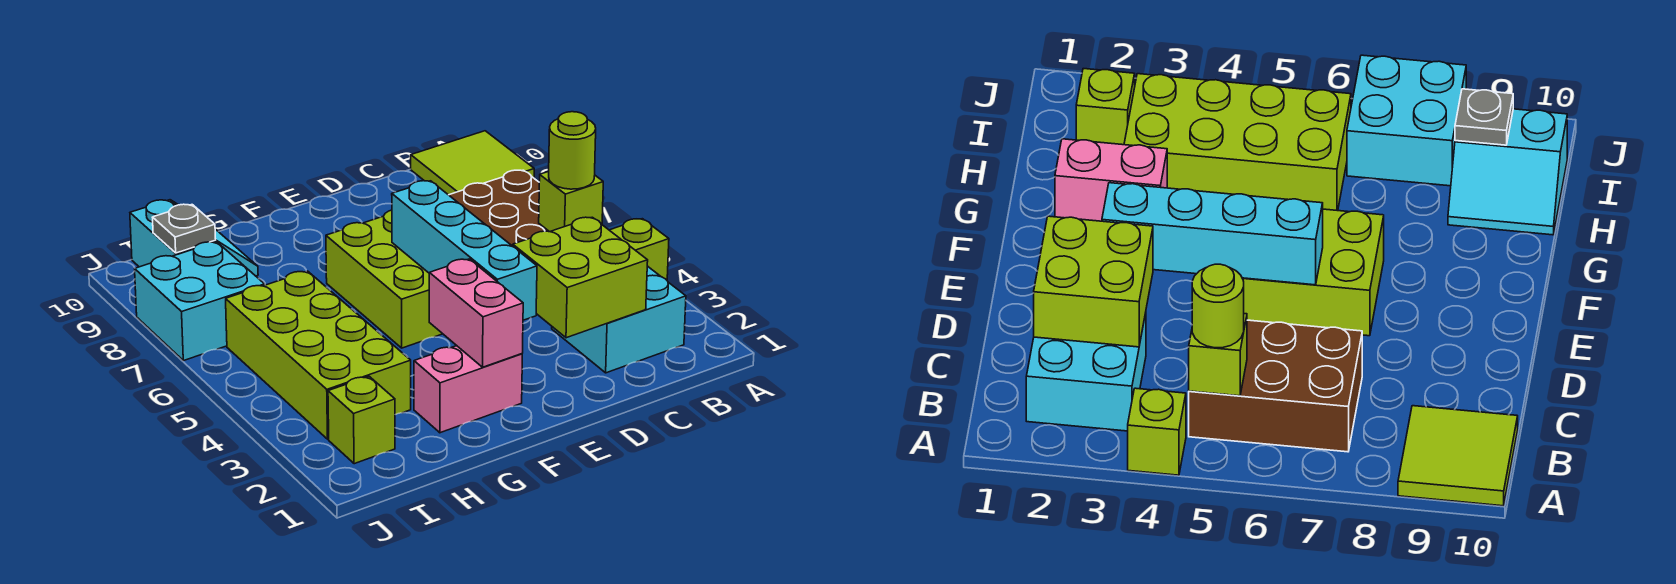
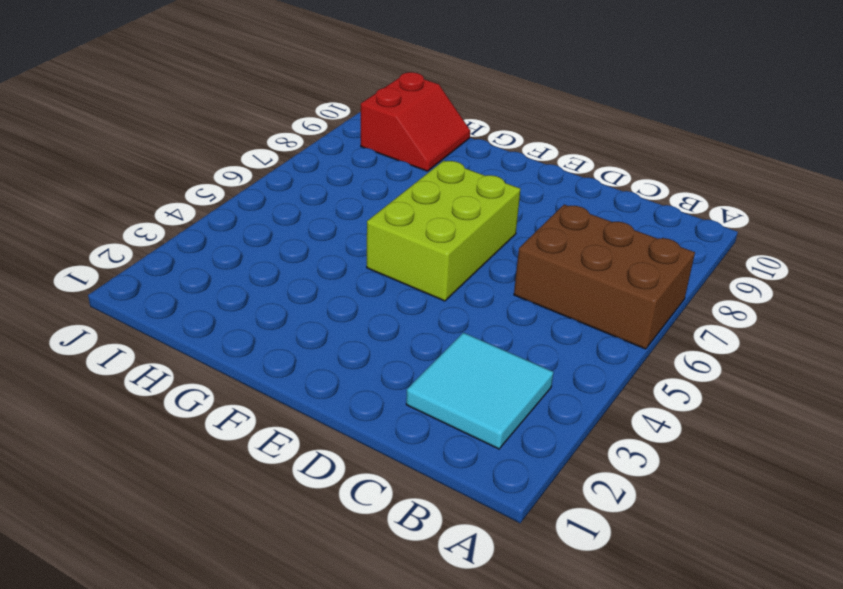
brown brick A6:C7 level 1 -> brown brick B5:C7 level 1
cyan tile B2:C3 level 1 -> cyan brick B2:C3 level 1
red slope H9:I10 level 1 top I -> cyan slope H9:I10 level 1 top I
none -> lime brick A4 level 1
none -> lime tile A9:B10 level 1
none -> pink brick F2:G2 level 1

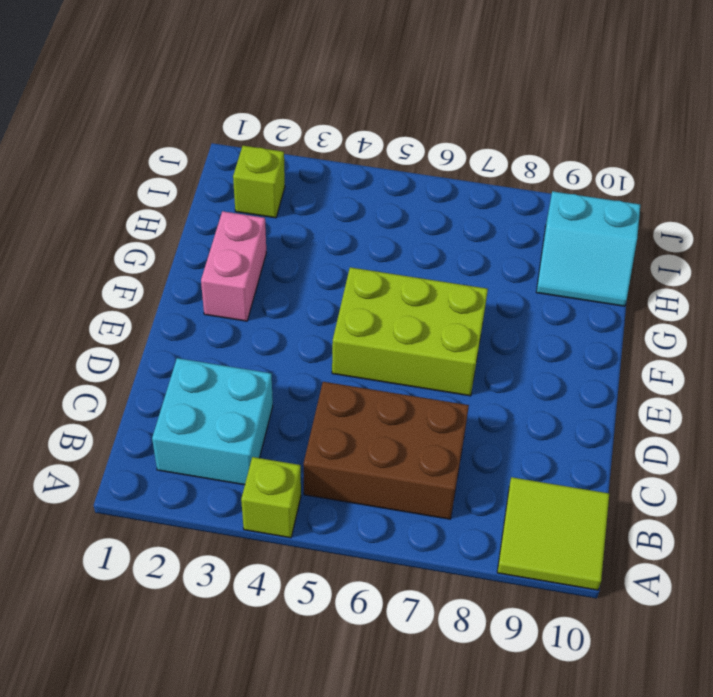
none -> lime brick H3:I6 level 1
none -> cyan brick I7:J8 level 1
none -> lime brick B5 level 2

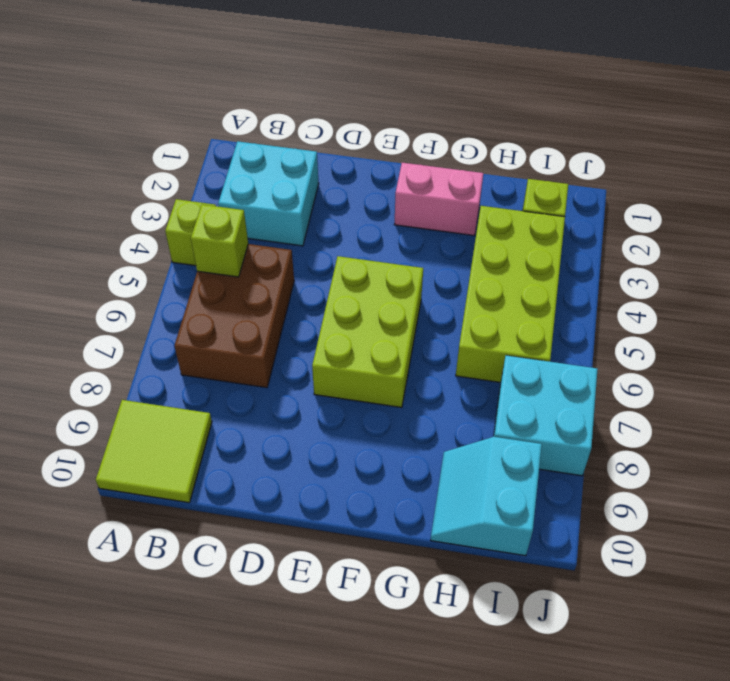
none -> lime brick C2:D3 level 2
none -> cyan brick E3:E6 level 2
none -> pink brick F2:F3 level 2

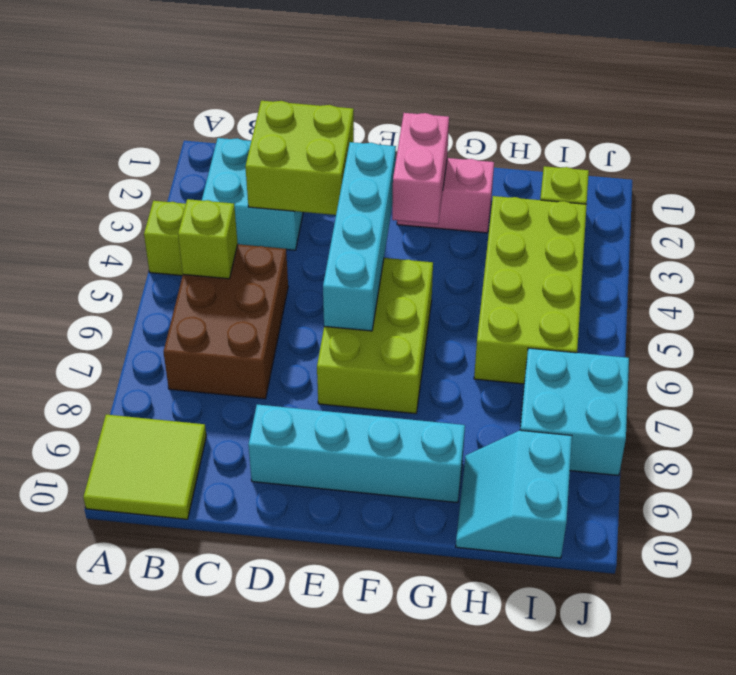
cyan brick D9:G9 level 1 -> none
none -> grey plate I9 level 2
none -> lime round brick B5 level 3

